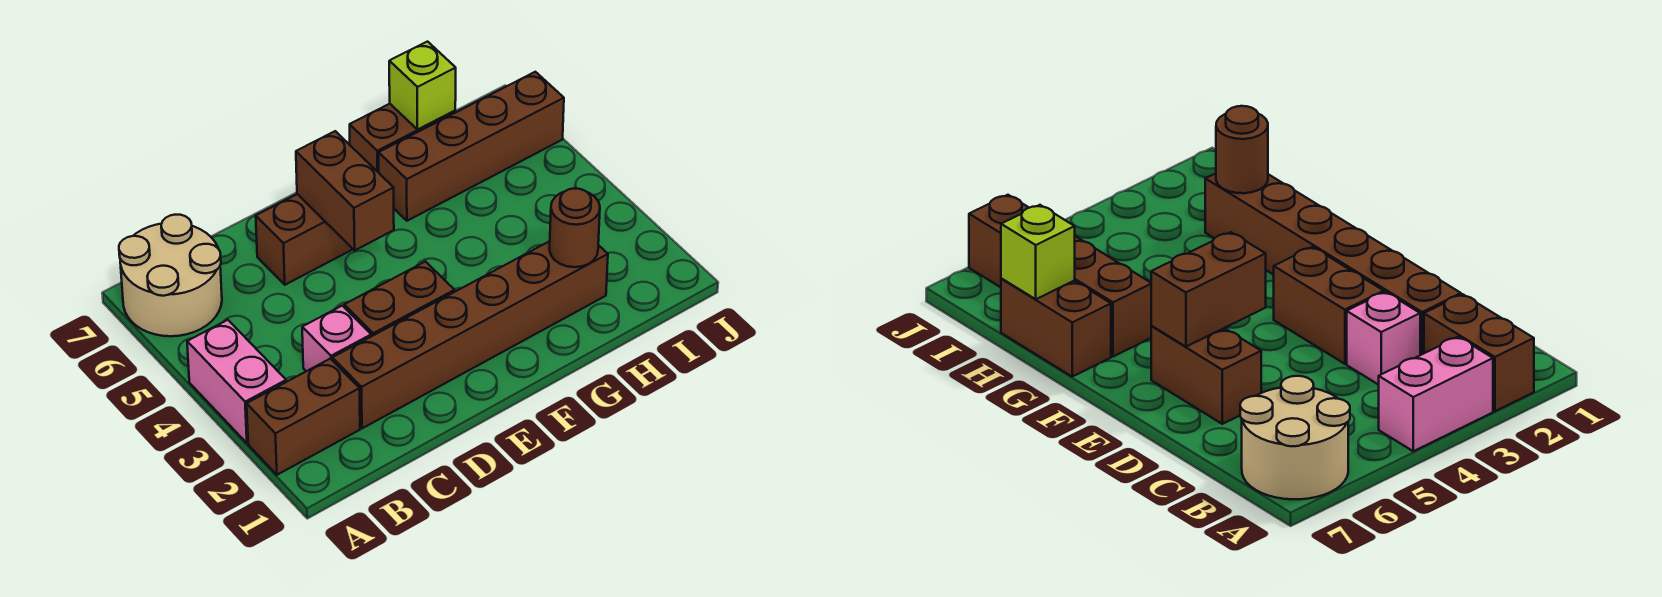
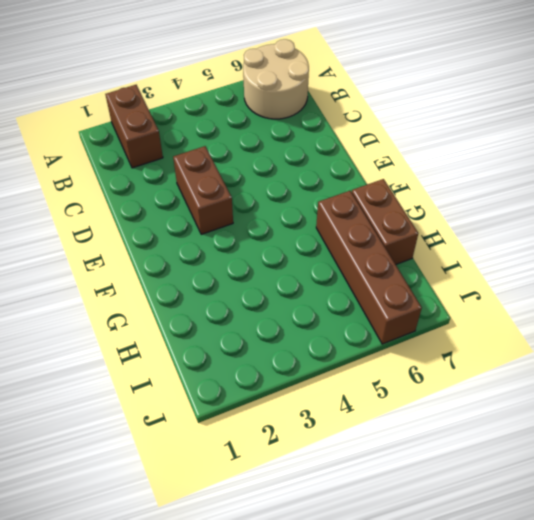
none -> pink brick A3:A4 level 1
none -> brown brick C2:H2 level 1
none -> pink brick C3 level 1

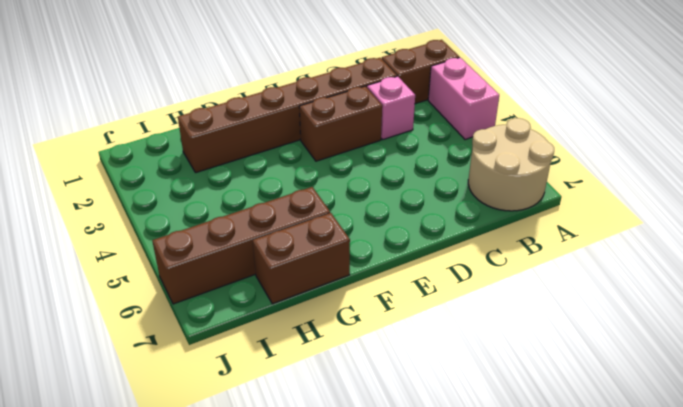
none -> brown brick D6:E6 level 1
none -> brown brick E5:E6 level 2
none -> brown round brick H2 level 2

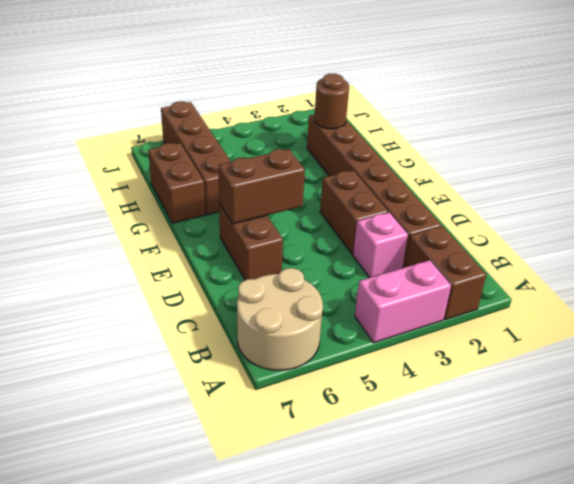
none -> lime brick H7 level 2

